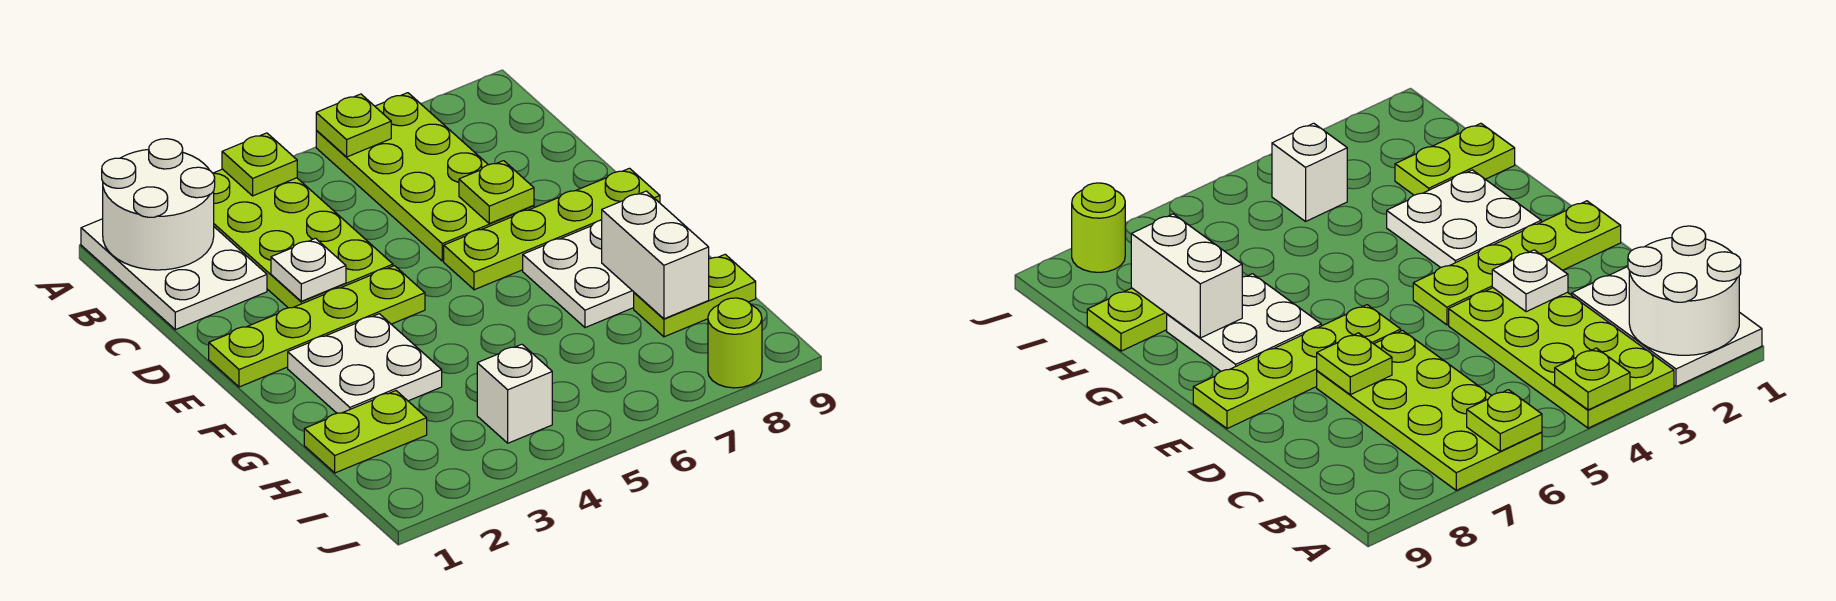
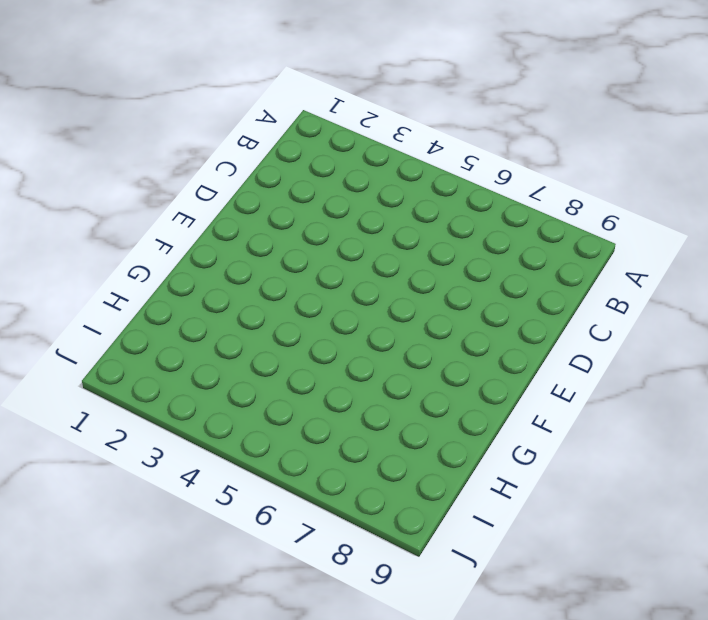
none -> white plate A1:C2 level 1
none -> lime plate A3:D4 level 1
none -> lime plate A6:D7 level 1

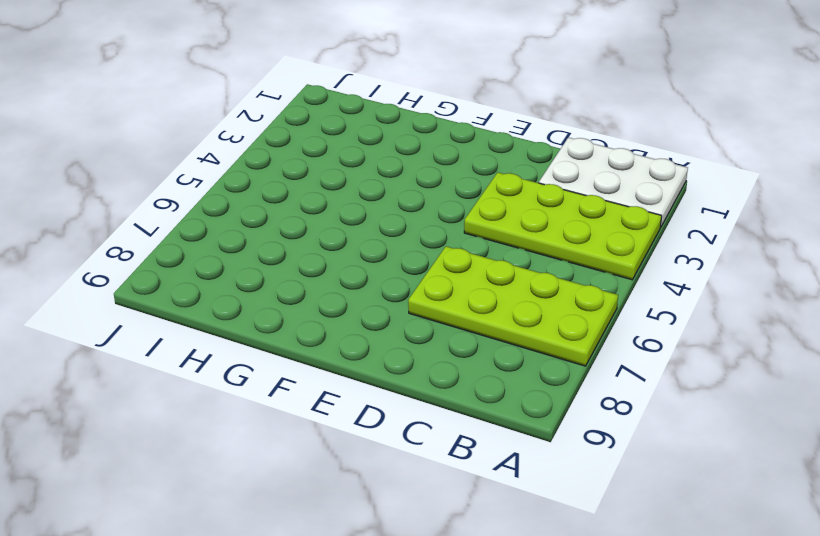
none -> lime plate E1:E4 level 1
none -> lime plate E6:E9 level 1
none -> white plate F2:G3 level 1

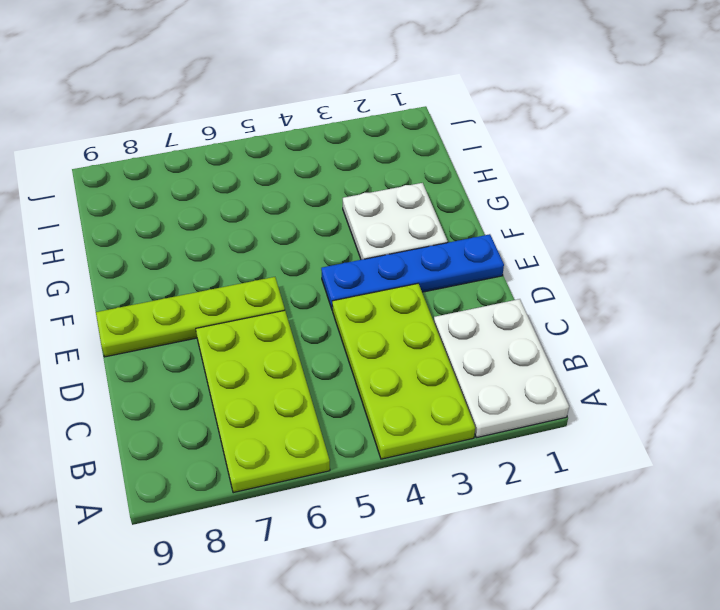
blue plate E1:E4 level 1 -> lime plate E1:E4 level 1
none -> white plate F7:G8 level 1
none -> lime plate H1:H2 level 1
none -> lime plate H8:H9 level 1

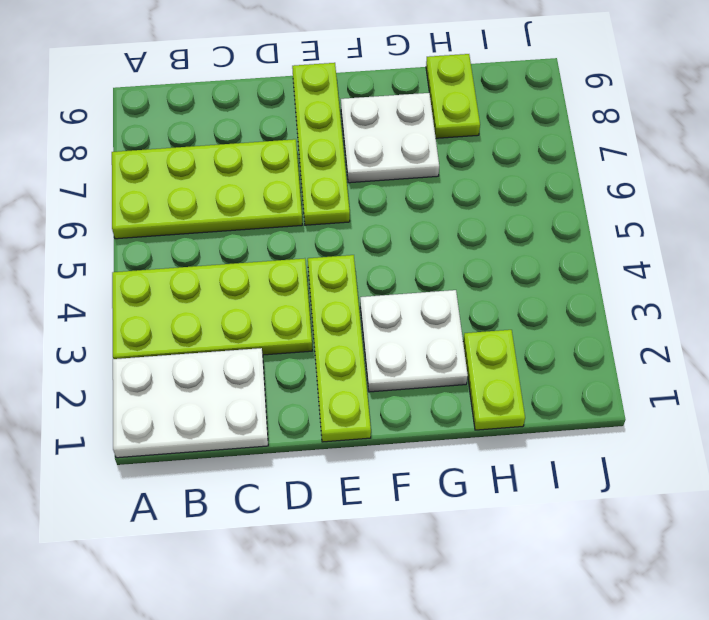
none -> white brick I4 level 1
none -> lime round brick J8 level 1
none -> white round brick A1:B2 level 2

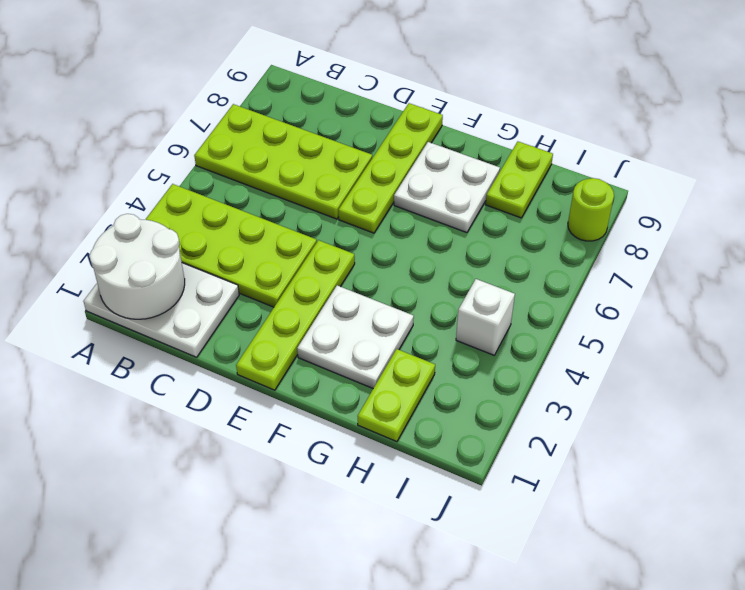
none -> lime plate A4 level 2
none -> lime plate A6 level 2
none -> white plate D3 level 2

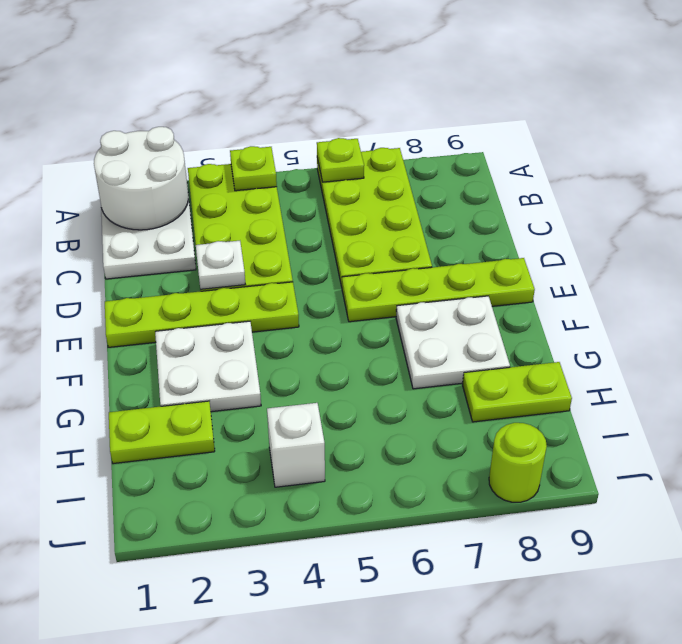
none -> lime plate D7 level 2
none -> white brick G8:H8 level 2

